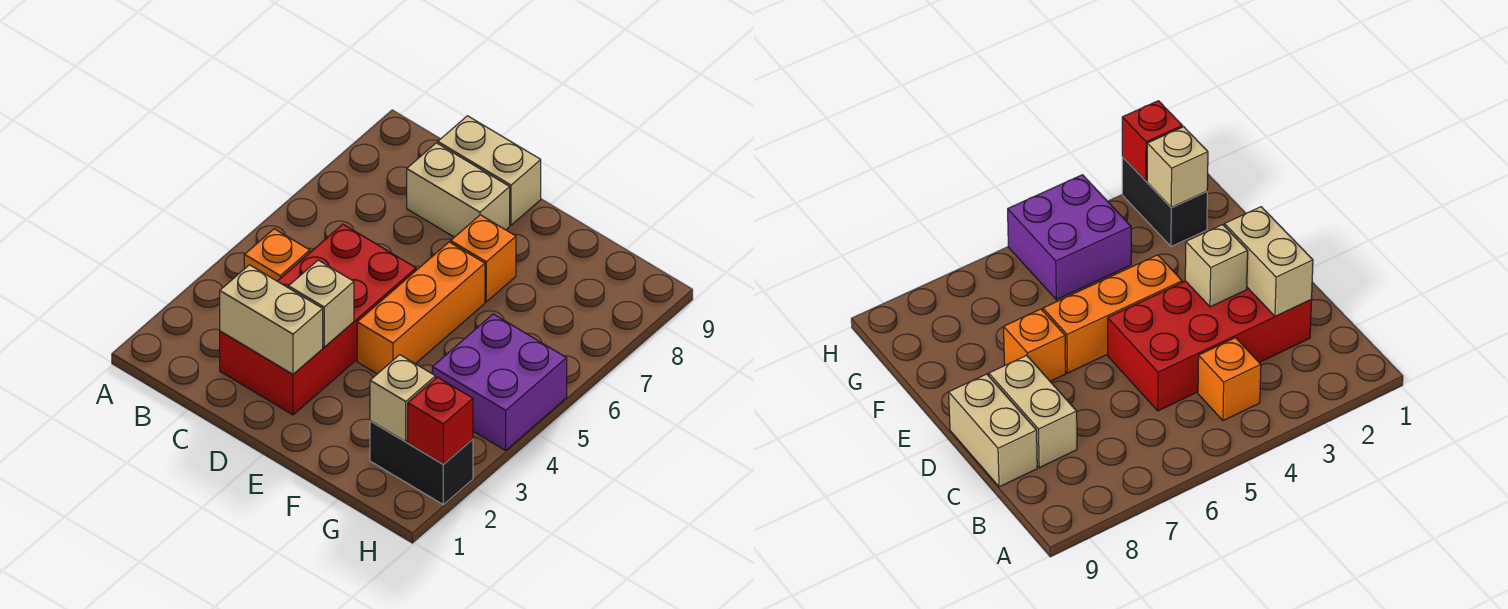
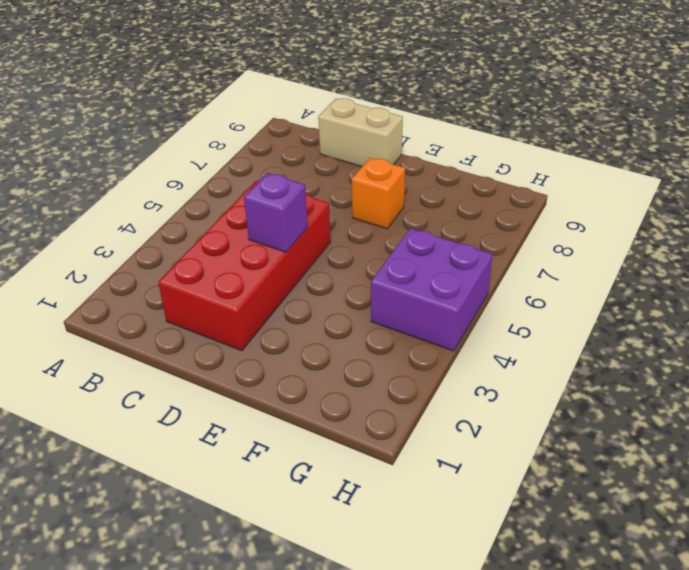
purple brick D4 level 2 -> none
none -> orange brick B4 level 1
none -> tan brick C8:D8 level 1
none -> orange brick E4:E6 level 1

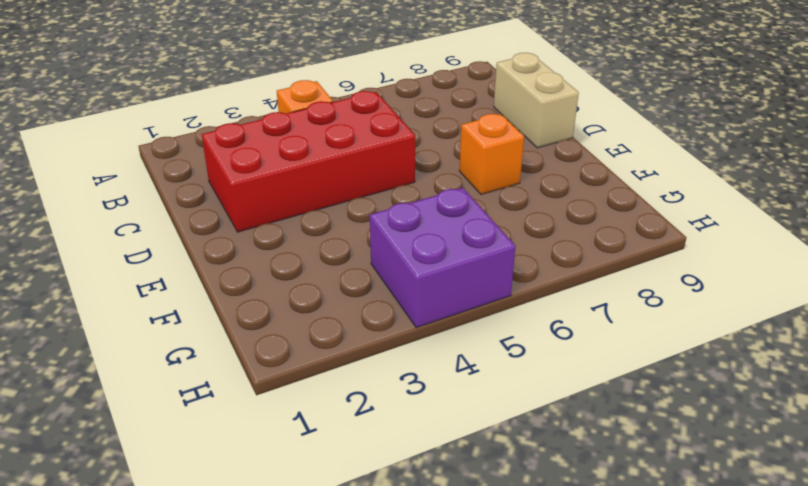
none -> tan brick C8:D8 level 1
none -> orange brick E4:E6 level 1
none -> black brick G2:H2 level 1

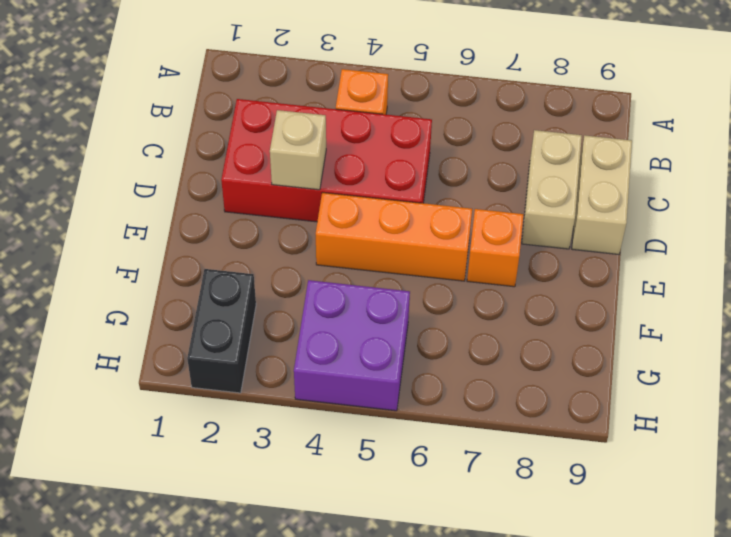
none -> tan brick C2:D2 level 2
none -> tan brick G2 level 2
none -> red brick H2 level 2

